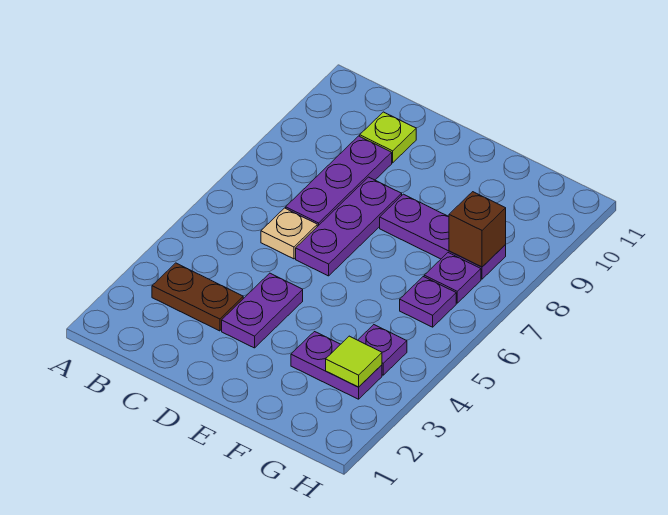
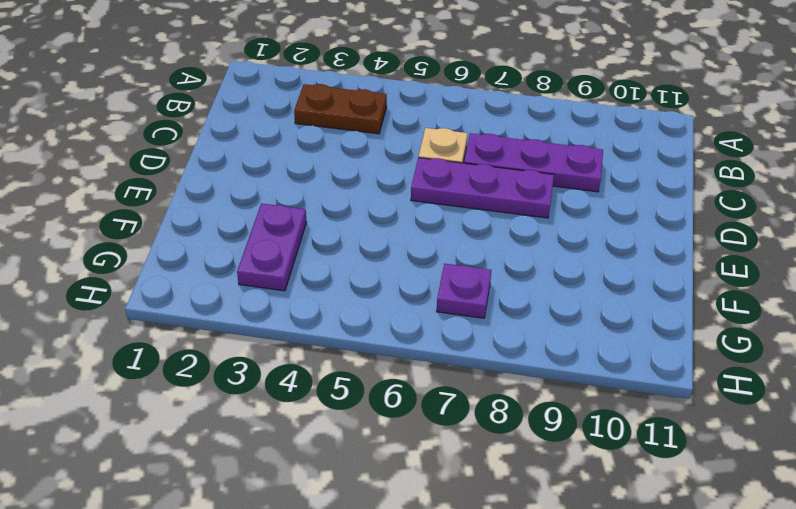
brown plate B3:B4 level 1 -> brown plate B3:C3 level 1
none -> lime plate C10 level 1
none -> purple plate D3:D4 level 1
none -> purple plate E8:G8 level 1

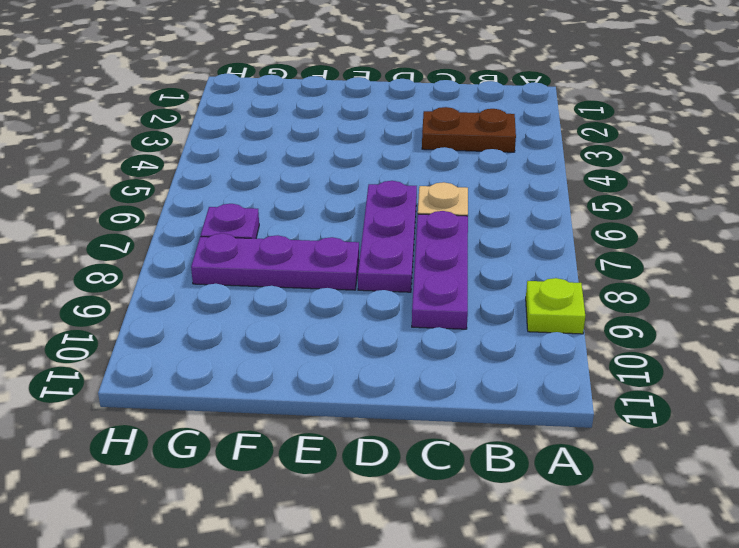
lime plate A9 level 1 -> lime plate C10 level 1
none -> purple plate D3:D4 level 1
none -> purple plate F3:G3 level 1
none -> purple plate G4 level 1

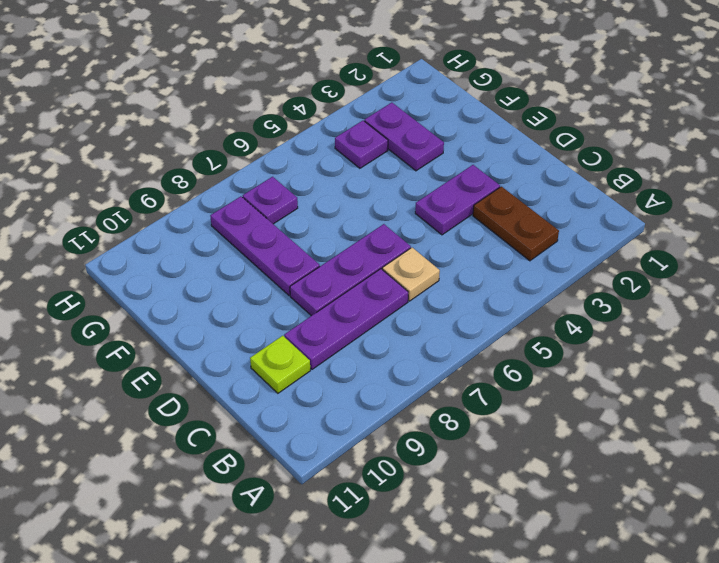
none -> purple plate G6 level 1
none -> lime tile G3 level 2
none -> brown brick G8 level 2

